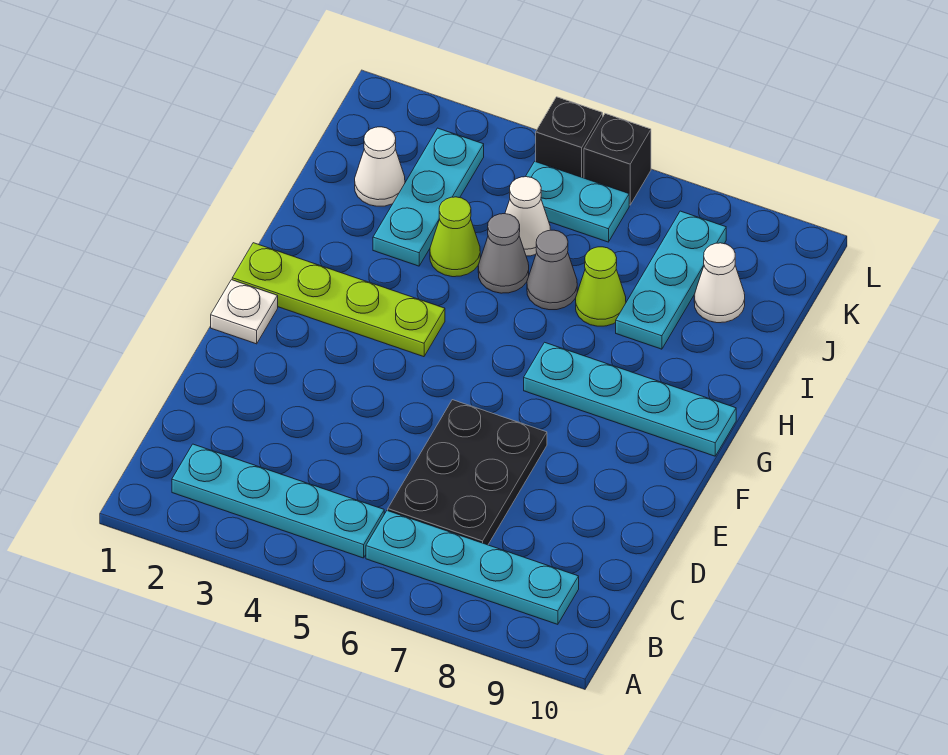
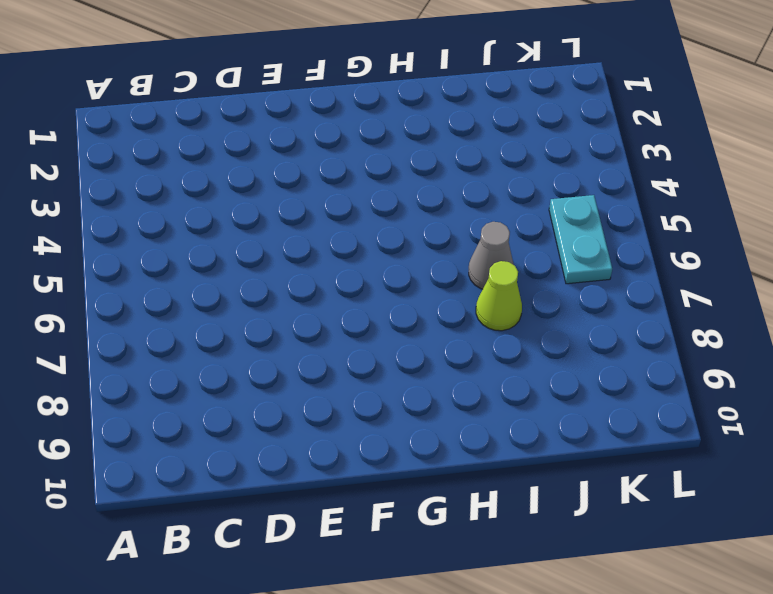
none -> cyan plate B2:B5 level 1
none -> cyan plate B6:B9 level 1
none -> black plate C6:E7 level 1

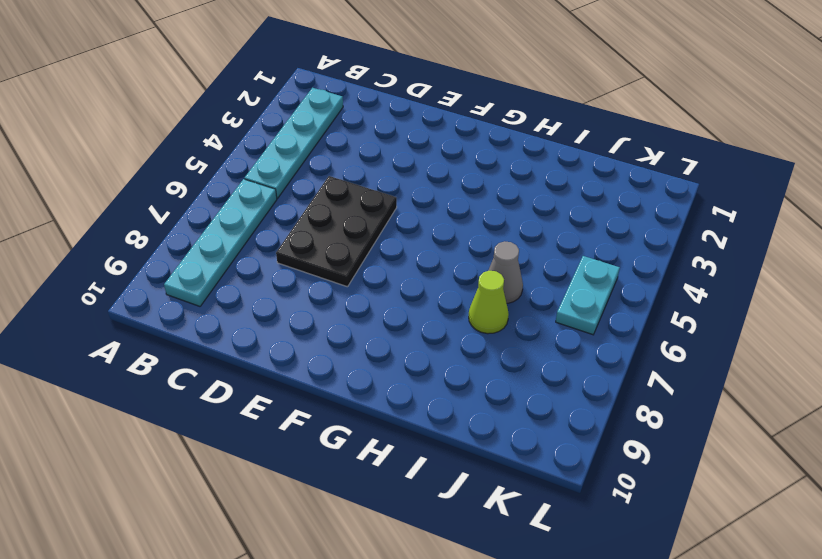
black plate D5:E7 level 1 -> black plate C6:E7 level 1
none -> white plate F1 level 1
none -> lime plate G1:G4 level 1
none -> cyan plate G7:G10 level 1

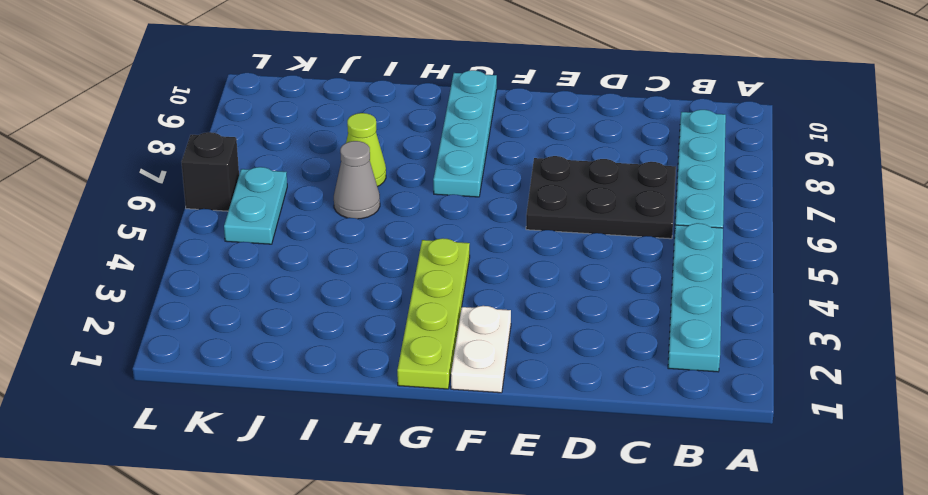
white plate F1:F2 level 1 -> white plate F1 level 1
none -> cyan plate I3:K3 level 1
none -> lime cone I4 level 1
none -> grey cone I5 level 1

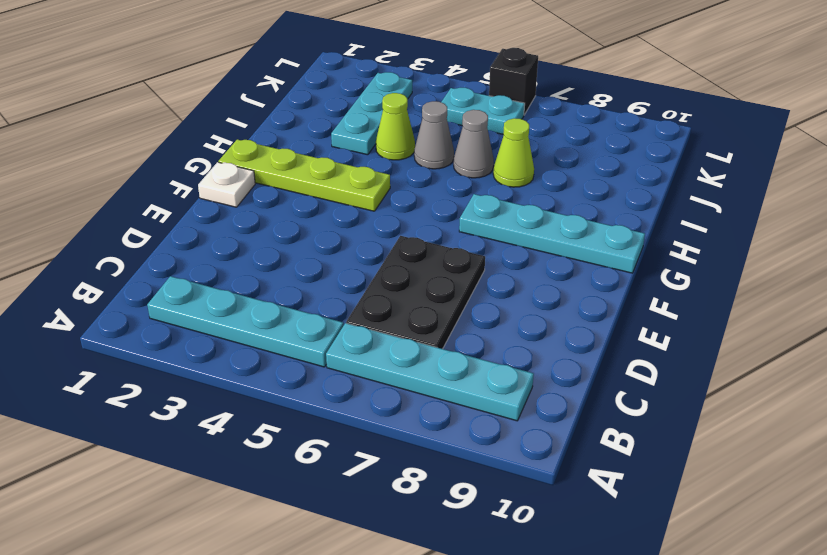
none -> cyan plate I8:K8 level 1
none -> white cone J2 level 1
none -> white cone J5 level 1

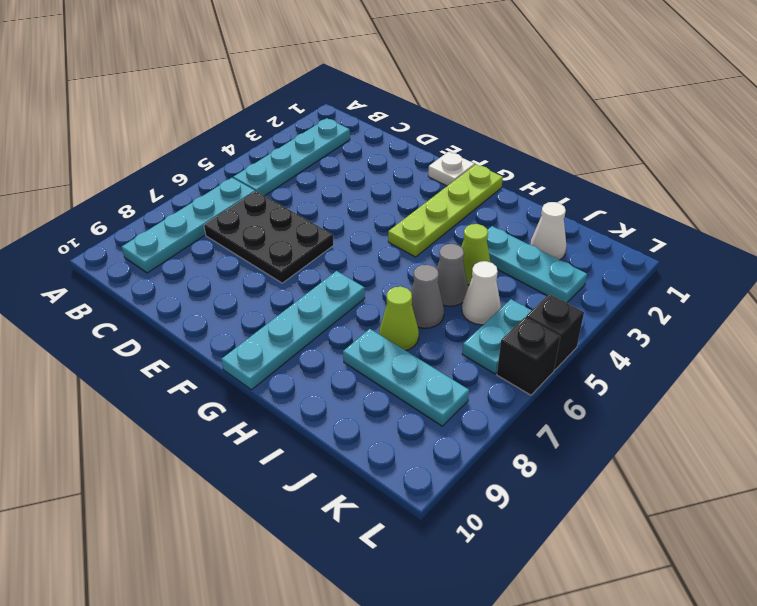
none -> white cone J9 level 1

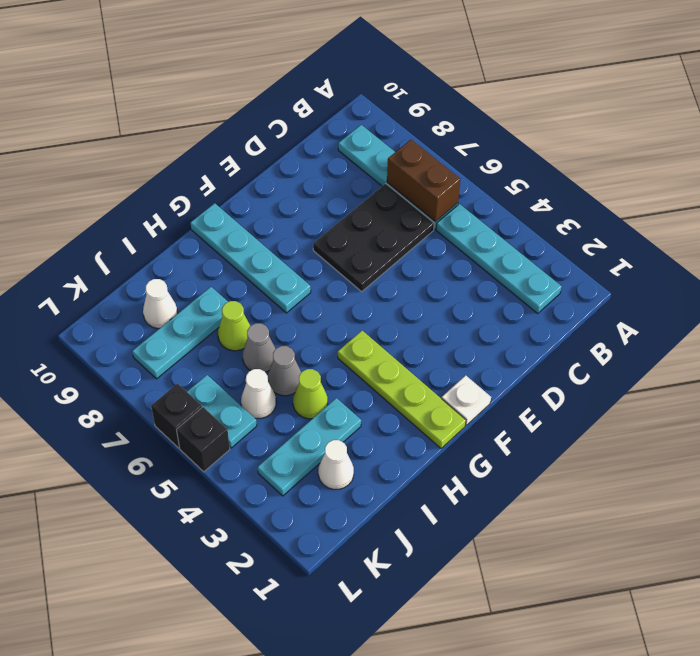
brown brick B6:B7 level 2 -> none

